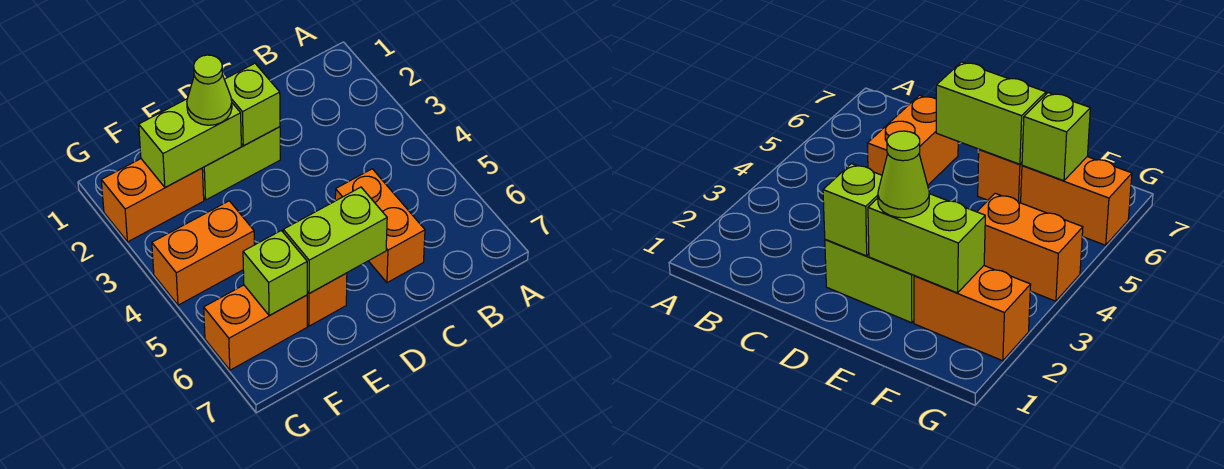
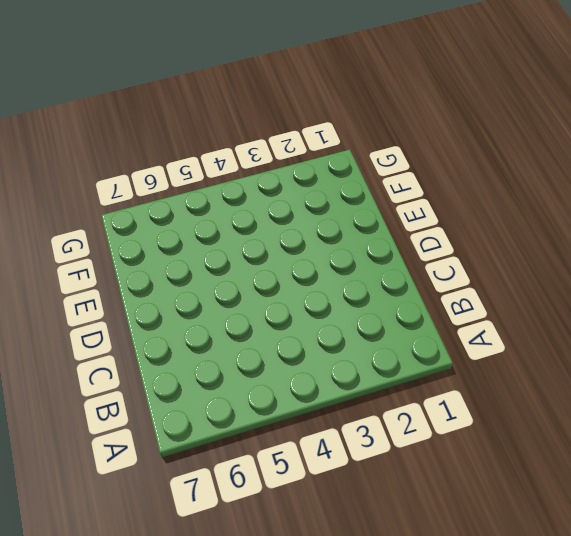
none -> orange brick C5:C6 level 1
none -> lime brick D2:E2 level 1

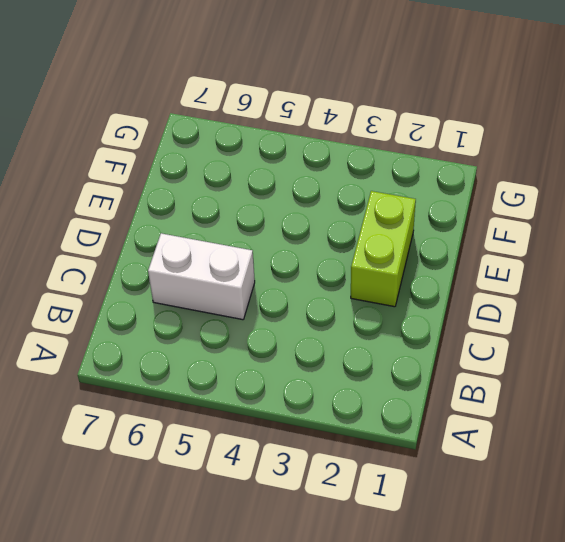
white brick C5:C6 level 1 -> orange brick C5:C6 level 1
none -> orange brick E6 level 1
none -> orange brick F2:G2 level 1

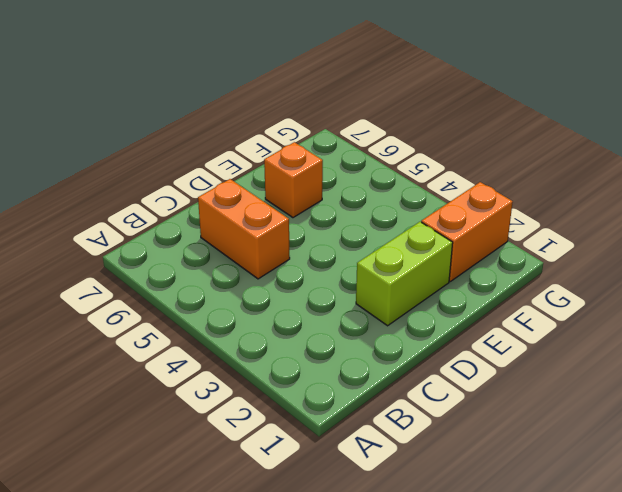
none -> orange brick F4:G4 level 1
none -> orange brick F6:G6 level 1

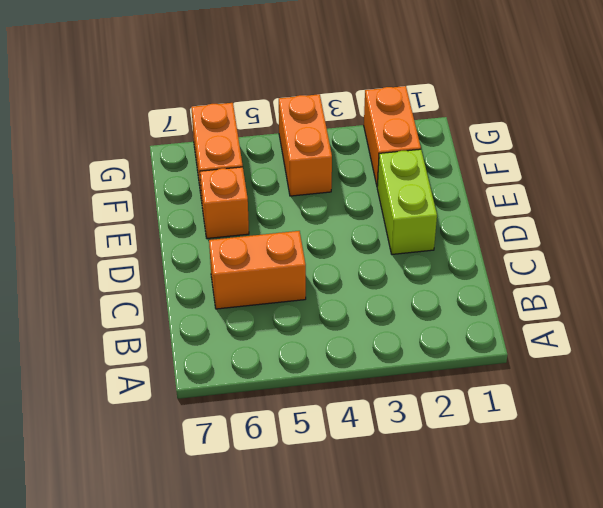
none -> lime brick D2 level 2
none -> lime brick D6:E6 level 2

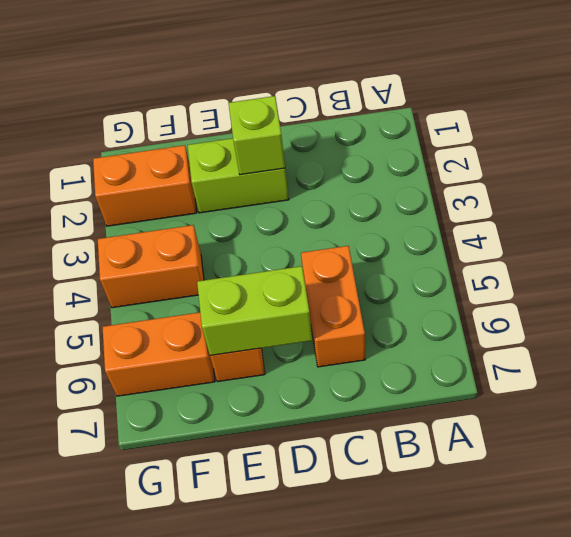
none -> lime brick E2:F2 level 2
none -> lime brick F6 level 2

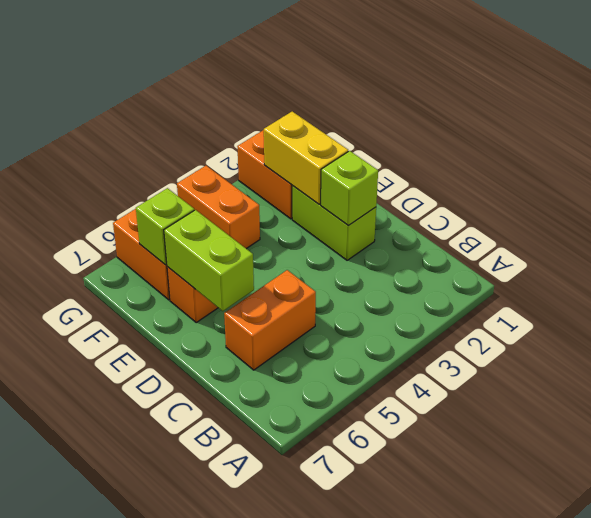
yellow brick E2:F2 level 2 -> lime brick E2:F2 level 2
none -> lime cone E2 level 3

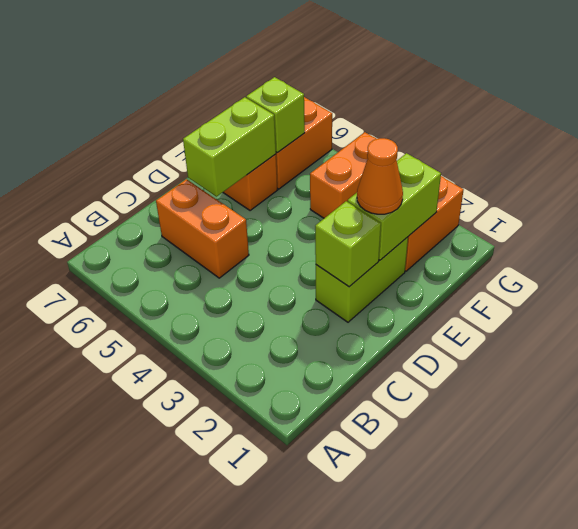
orange cone E2 level 3 -> lime cone E2 level 3

